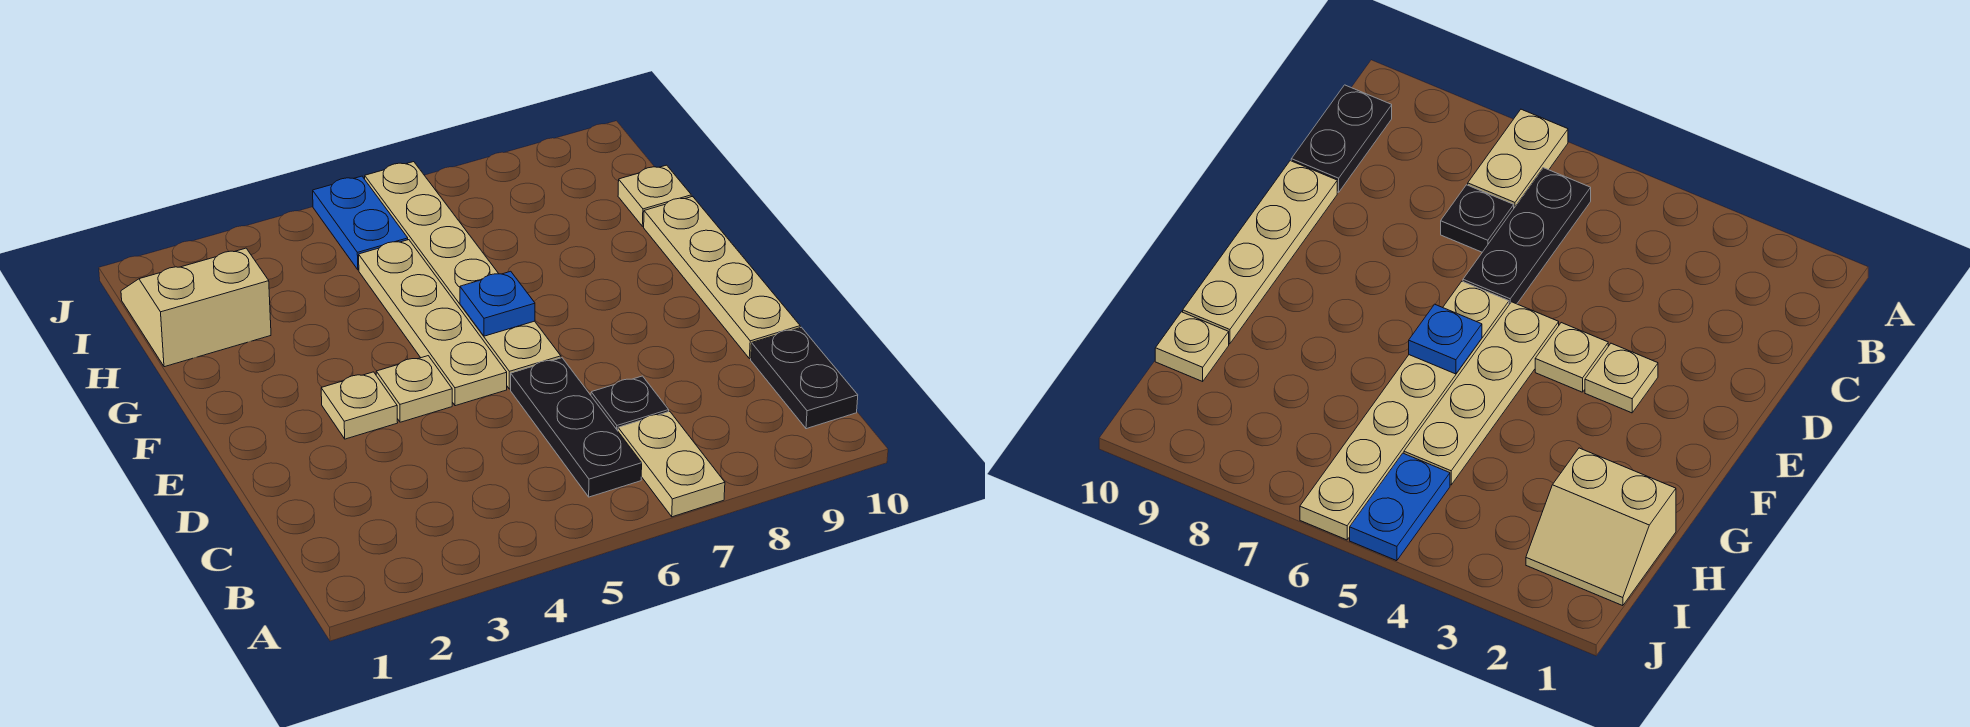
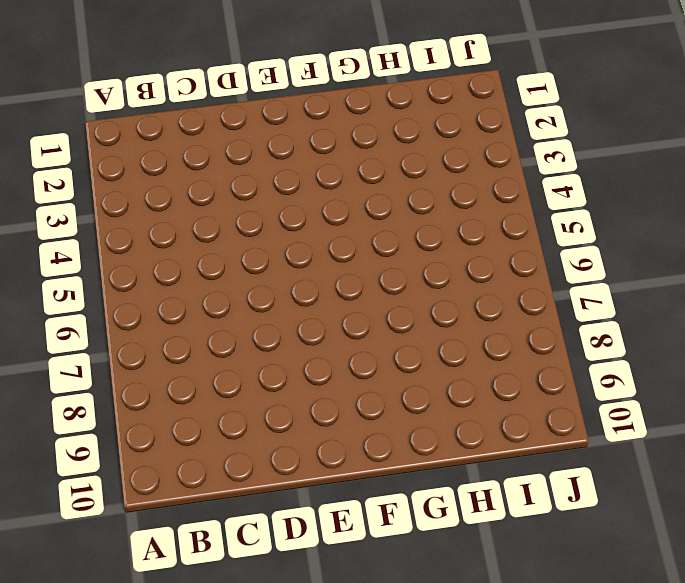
none -> tan plate A7:B7 level 1
none -> black plate B6:D6 level 1
none -> black plate B10:C10 level 1

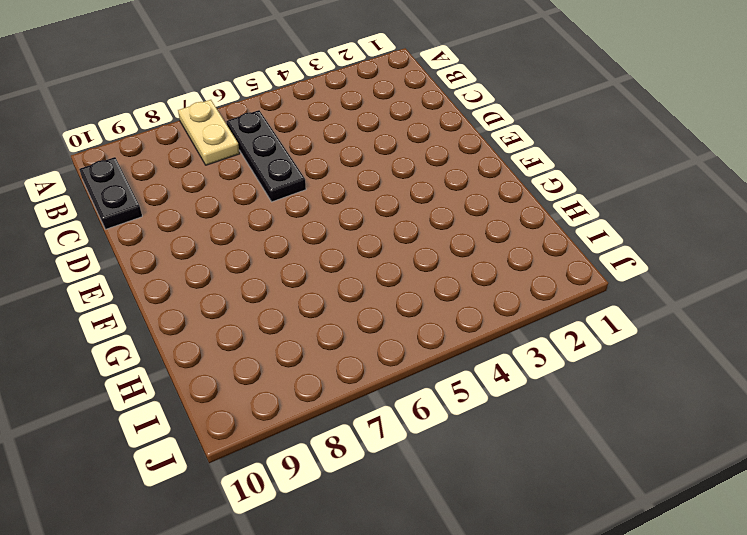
none -> black plate C7 level 1
none -> tan plate D10:G10 level 1
none -> tan plate E3 level 1

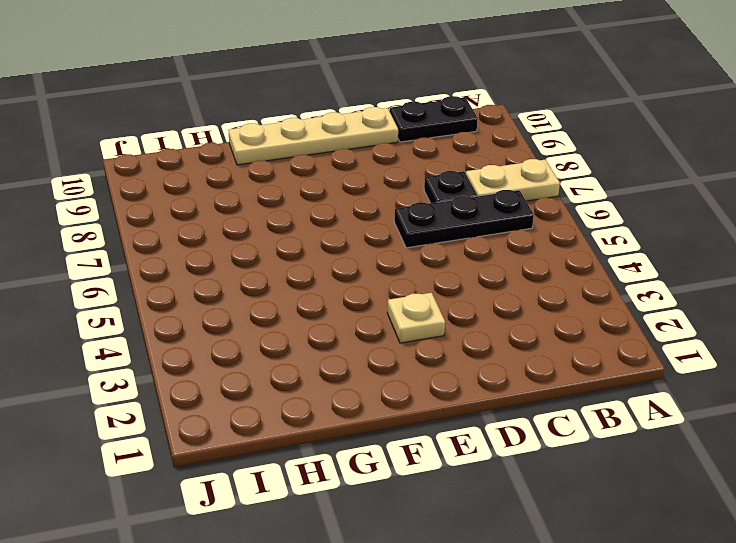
none -> tan plate E4 level 1
none -> tan plate E5:H5 level 1
none -> tan plate E6:J6 level 1

